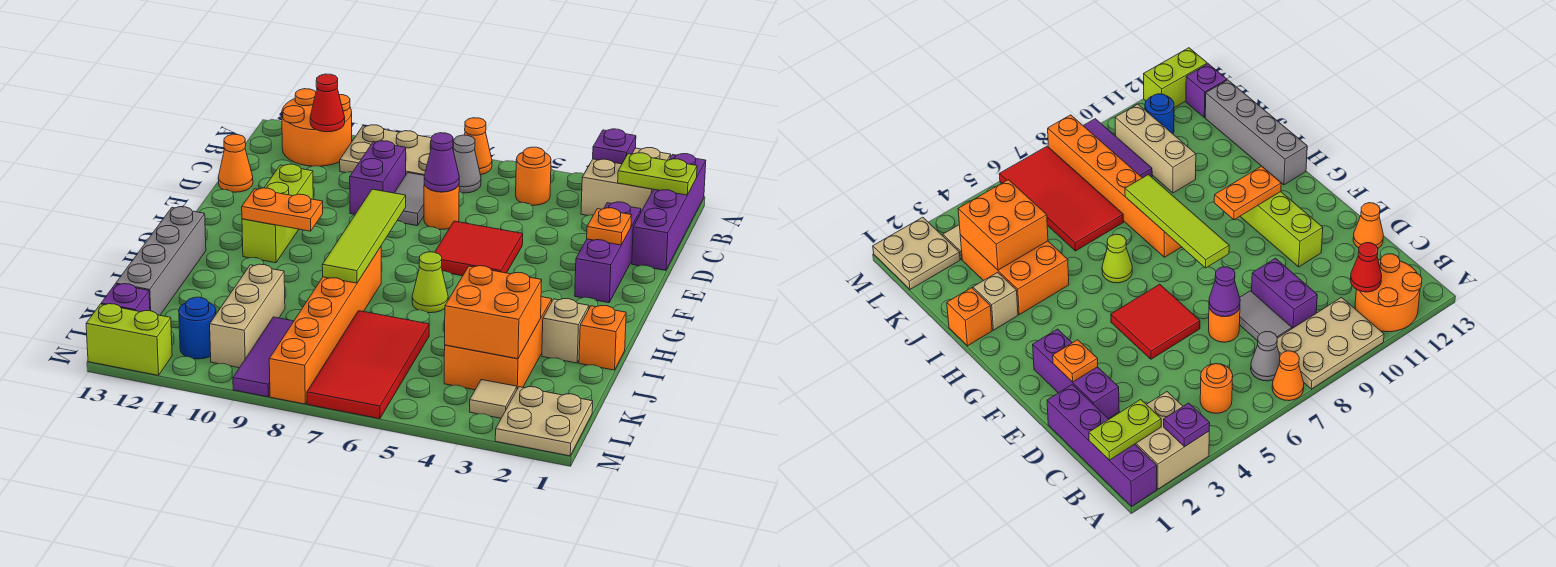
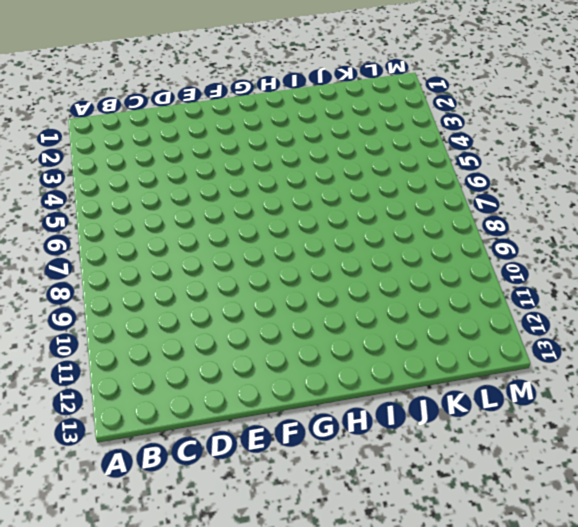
none -> purple brick A1:D1 level 1
none -> tan brick A2:B3 level 1
none -> orange cone A7 level 1
none -> tan plate A8:B10 level 1

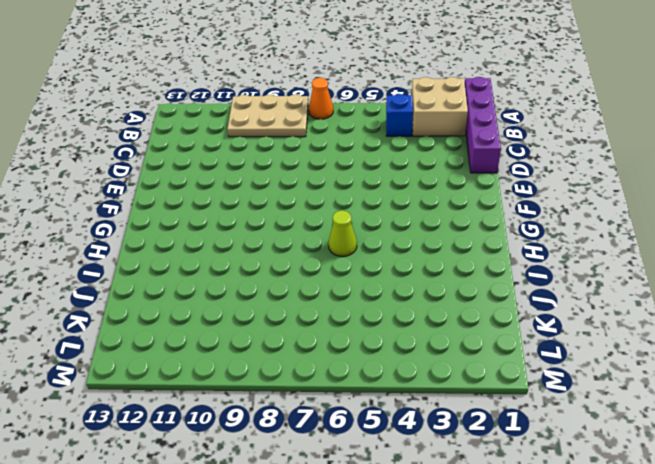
blue brick B4 level 1 -> none
none -> orange round brick A11:B12 level 1
none -> orange round brick B5 level 1
none -> grey cone B7 level 1
none -> grey tile C8:D8 level 1

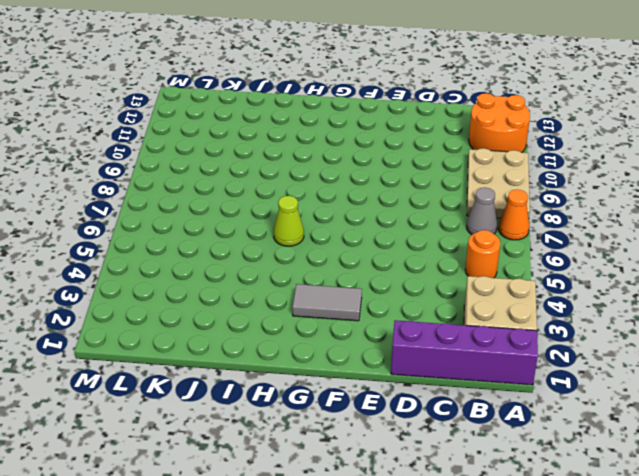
grey tile F3:G3 level 1 -> grey tile C8:D8 level 1
none -> purple brick C9:D9 level 1
none -> purple brick D2:F2 level 1
none -> orange round brick D7 level 1
none -> orange cone D13 level 1

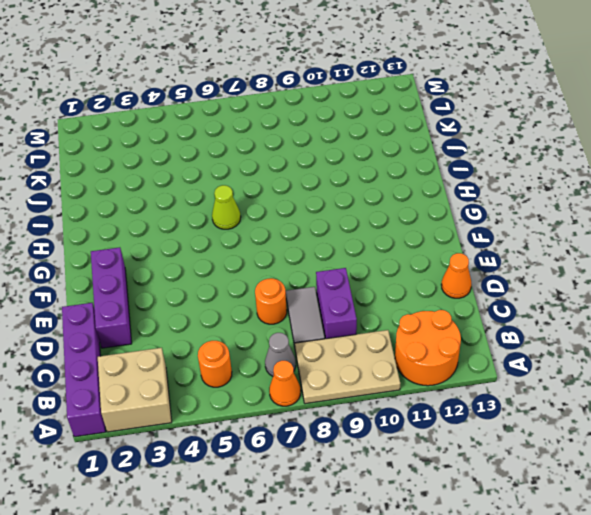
none -> red tile E5:F6 level 1
none -> lime brick E11:G11 level 1
none -> orange brick H8:M8 level 1
none -> grey brick H13:K13 level 1

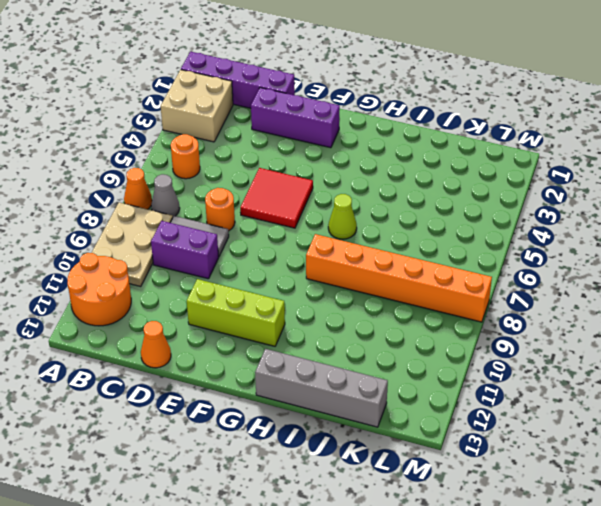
none -> orange brick I1 level 1
none -> tan brick I2 level 1
none -> orange brick I3:K4 level 1
none -> red tile J6:M7 level 1

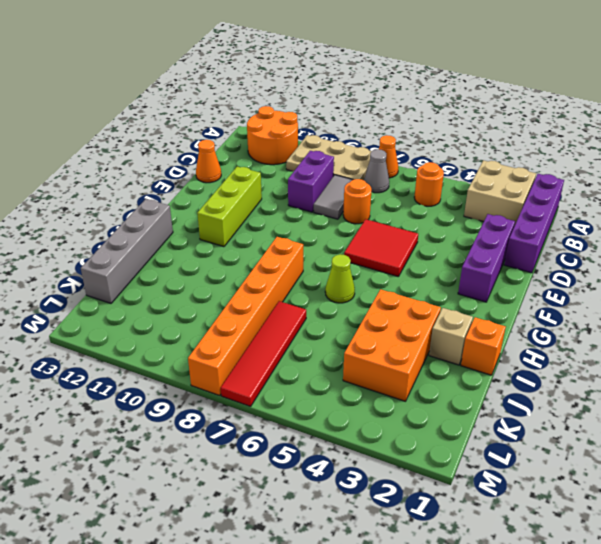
red tile J7:M7 level 1 -> red tile J6:M7 level 1
none -> tan brick J10:L10 level 1
none -> purple tile K9:M9 level 1
none -> tan plate L1:M2 level 1
none -> tan tile L3 level 1

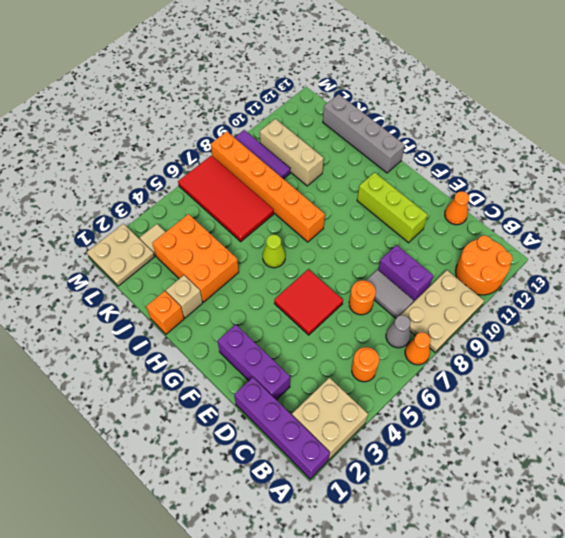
none -> blue round brick L11 level 1
none -> purple brick L13 level 1
none -> lime brick M12:M13 level 1
none -> purple plate A3 level 2

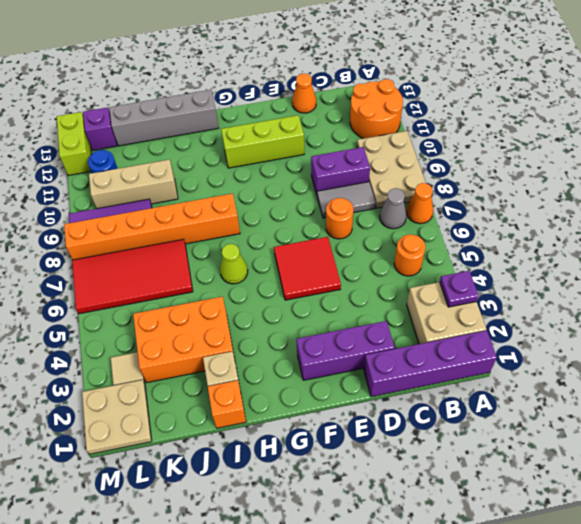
none -> lime plate B1:B2 level 2
none -> red cone B11 level 2
none -> purple cone D7 level 2
none -> orange plate E2 level 2

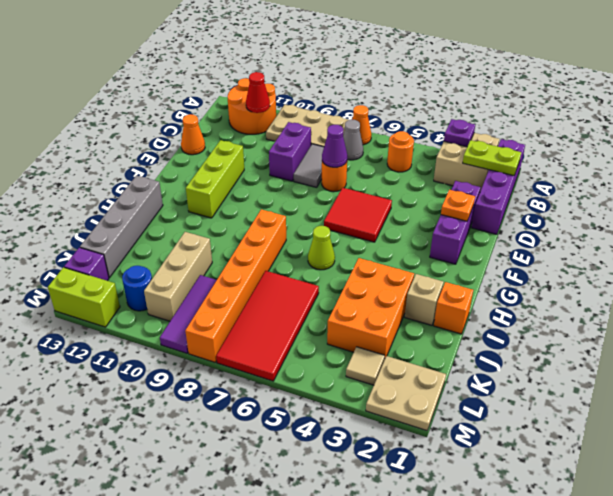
none -> lime tile F8:I8 level 2
none -> orange plate G10:G11 level 2
none -> orange brick J3:K4 level 2

